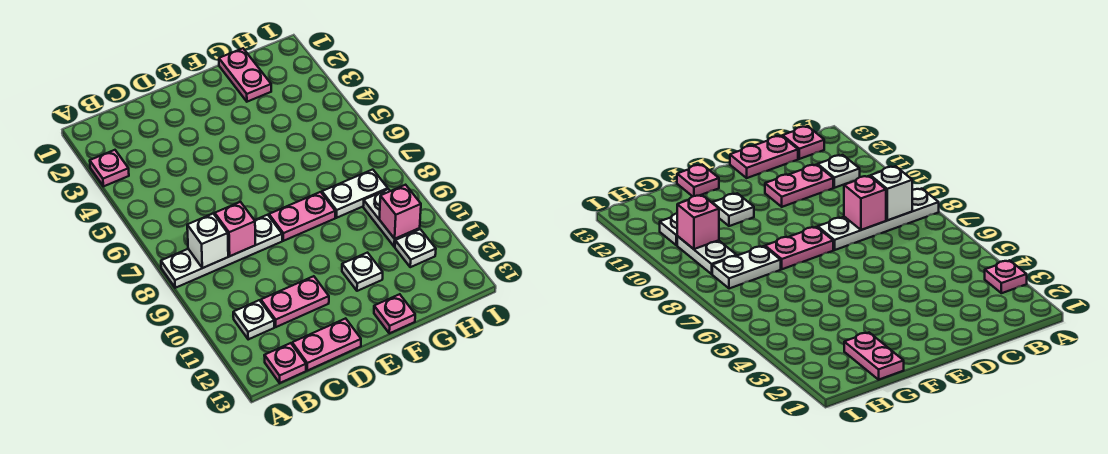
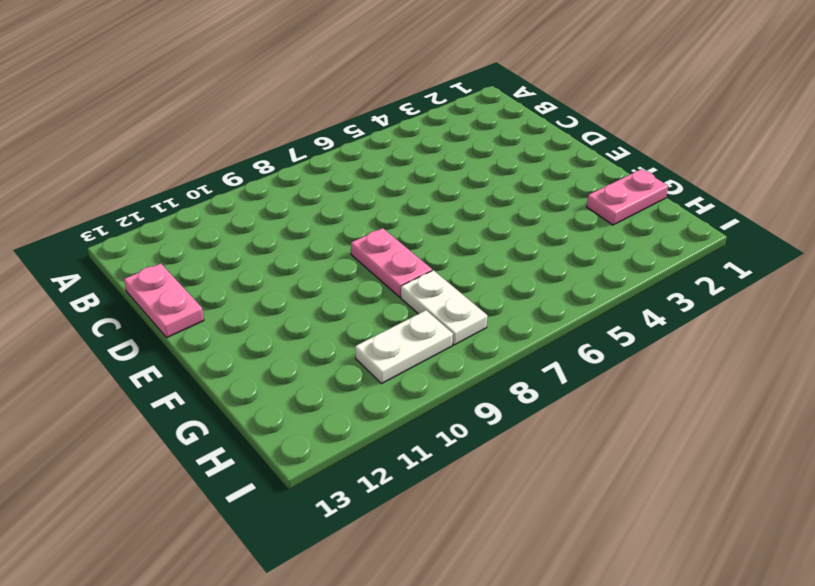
none -> pink plate A3 level 1
none -> white plate A8:D8 level 1
none -> white plate B11 level 1

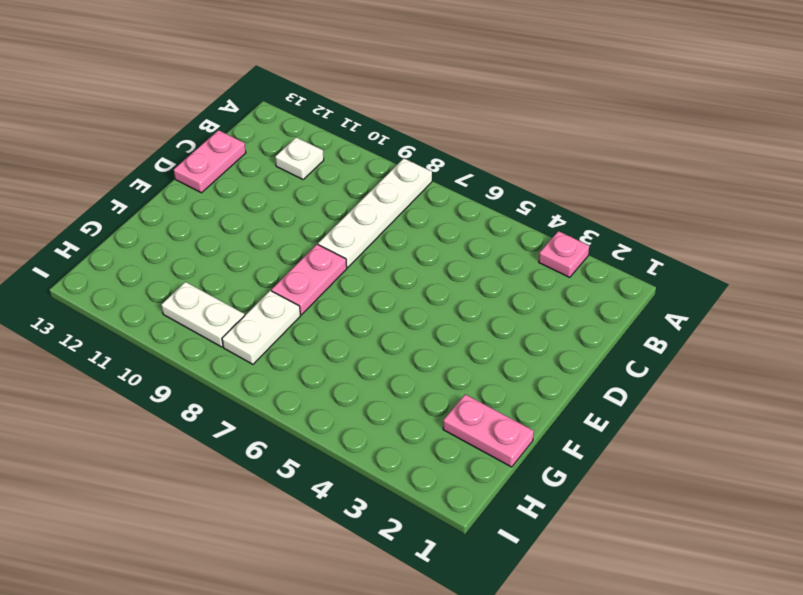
none -> pink plate B13 level 1
none -> pink plate C11:D11 level 1
none -> white plate F11 level 1

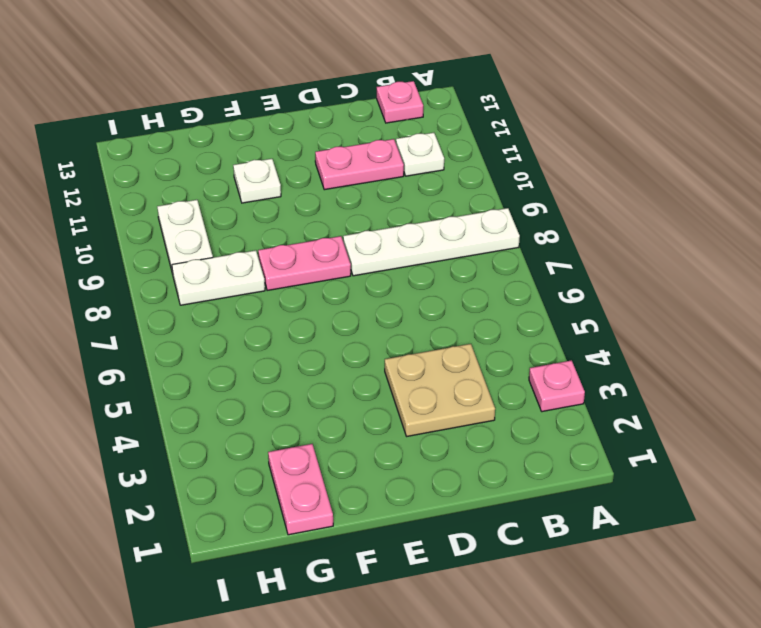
tan plate C3:D4 level 1 -> none
none -> pink plate C13:D13 level 1
none -> pink plate F13 level 1
none -> white plate H11 level 1

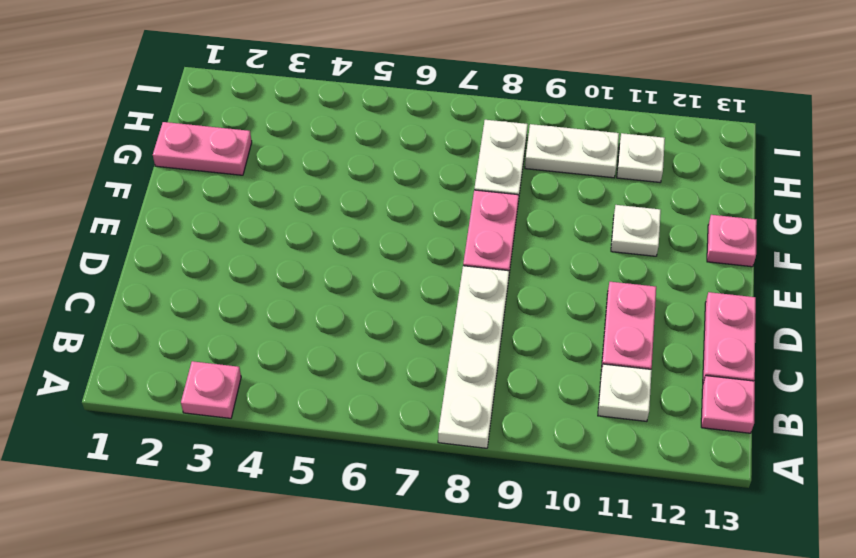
none -> white brick B8 level 2
none -> pink brick C8 level 2
none -> pink brick H10 level 2

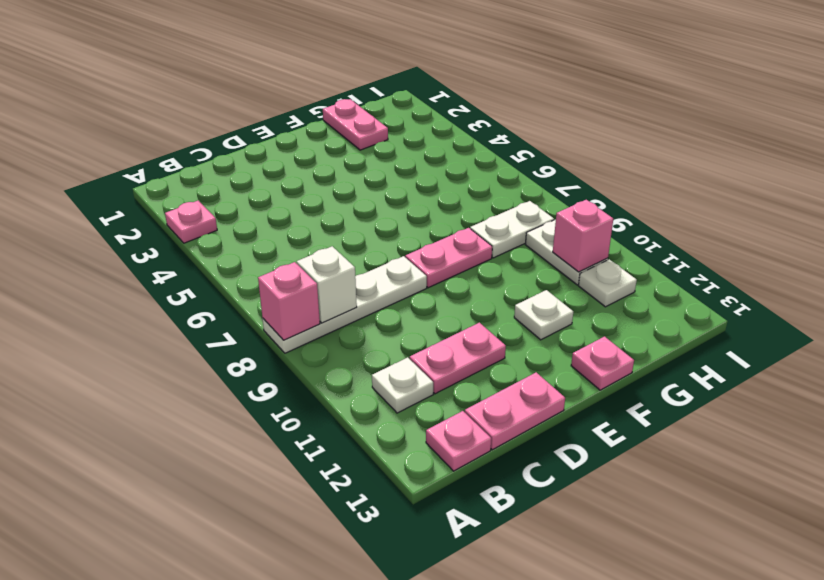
pink brick A8 level 2 -> pink brick C8 level 2

